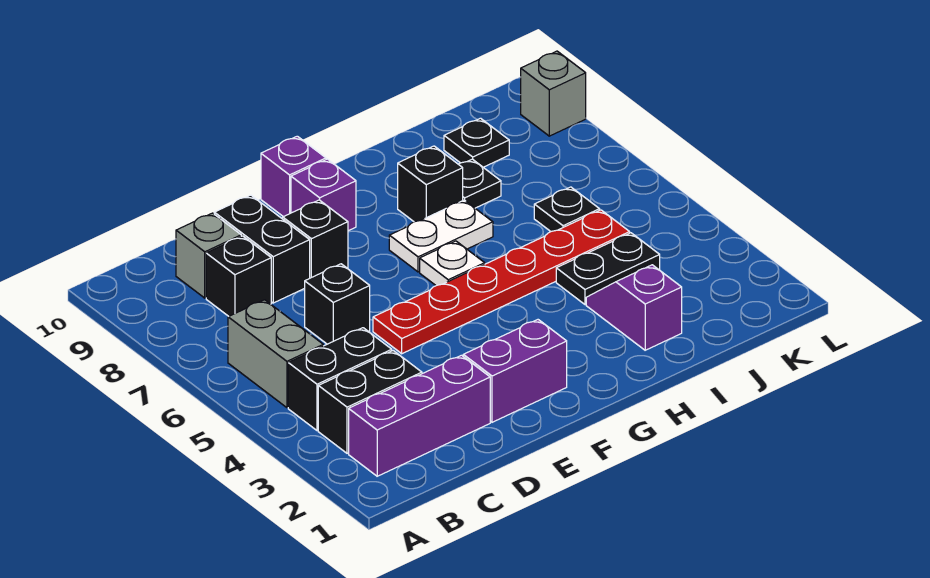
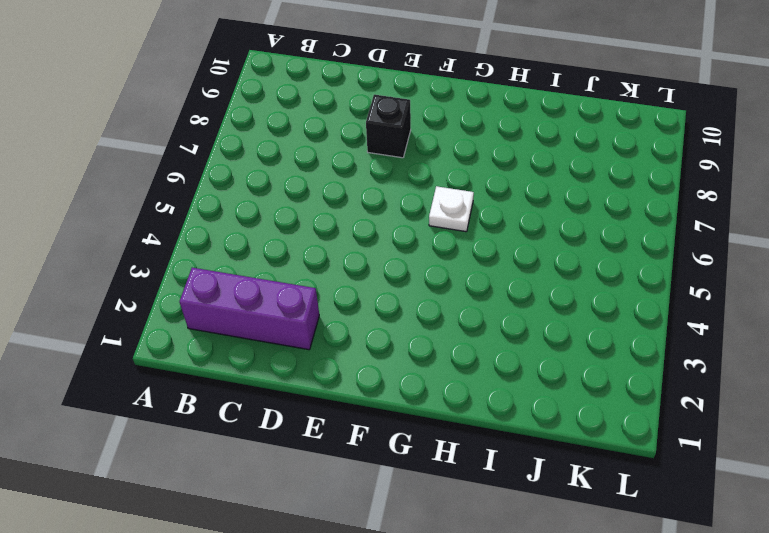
none -> black brick B3:C3 level 1
none -> black brick B4:C4 level 1
none -> grey brick B5:B6 level 1

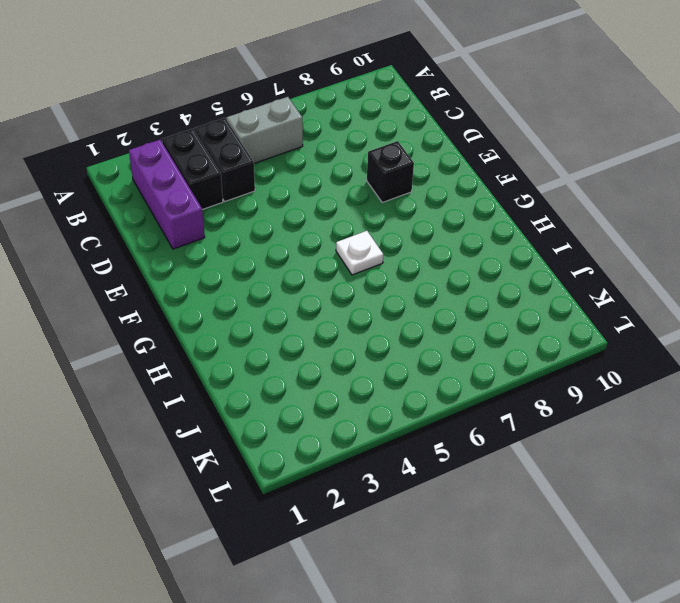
none -> black brick C8 level 1
none -> grey brick C9 level 1
none -> black brick D6 level 1

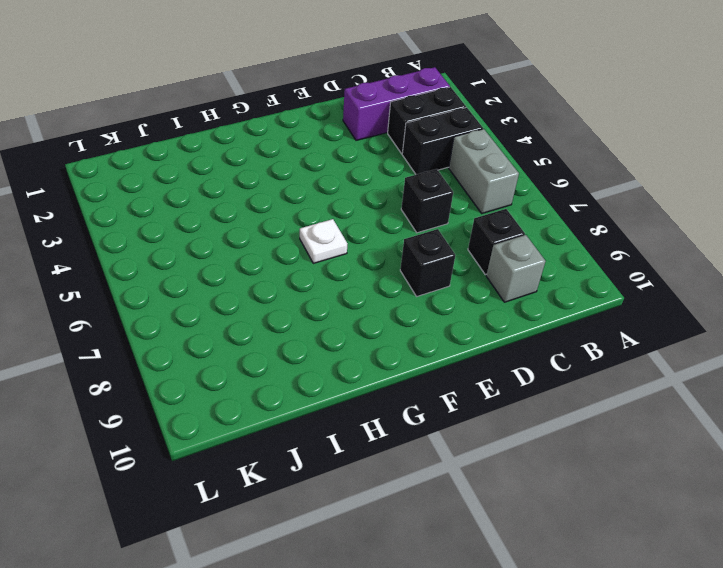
none -> black brick D8:D9 level 1
none -> purple brick E2:F2 level 1
none -> red plate E5:J5 level 1

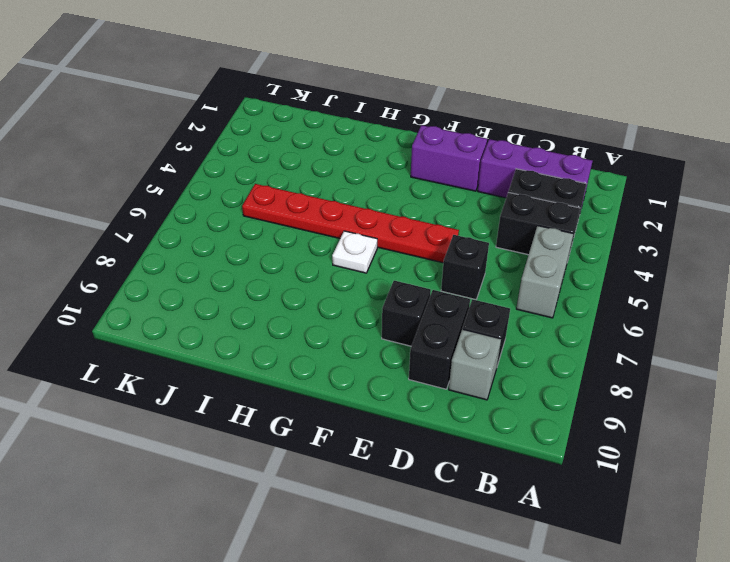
none -> purple brick F9 level 1
none -> purple brick F10 level 1
none -> white plate G7:H7 level 1

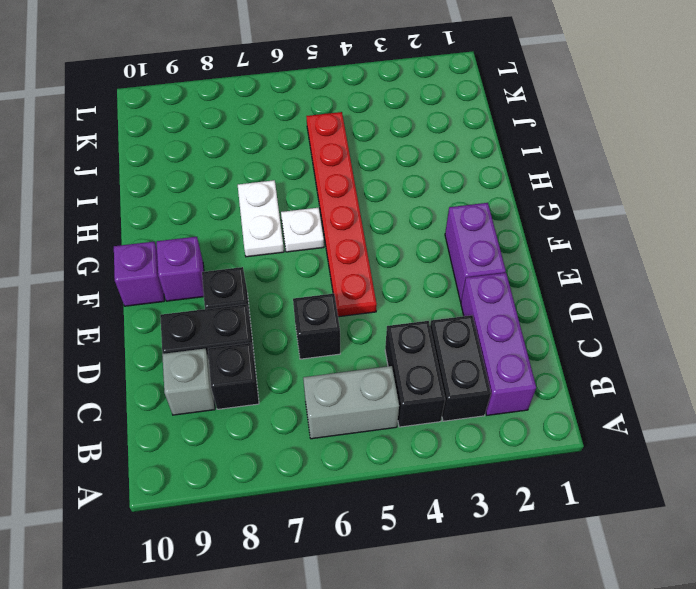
none -> black brick H8 level 1
none -> purple slope I2:I3 level 1 top 2
none -> black plate I4:J4 level 1

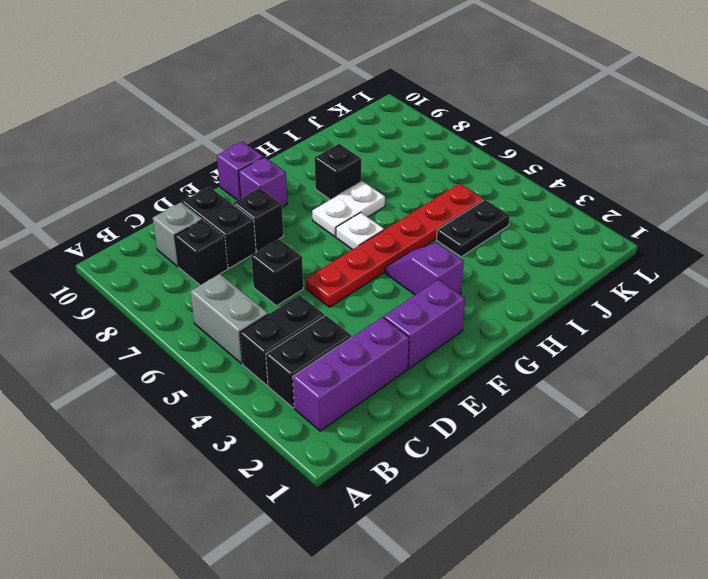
purple slope G3:G4 level 1 top 3 -> purple slope I2:I3 level 1 top 2
none -> black plate I8 level 1
none -> black plate J6 level 1
none -> black plate J9 level 1

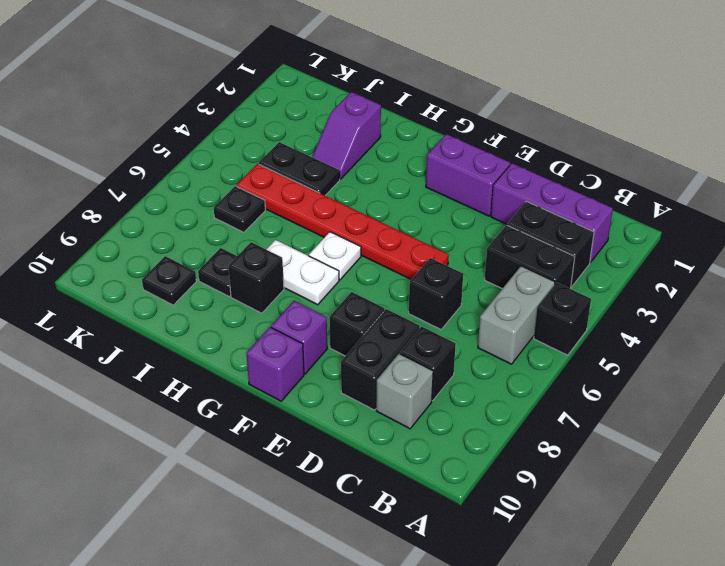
black brick A5 level 1 -> none
none -> grey brick L9 level 1

